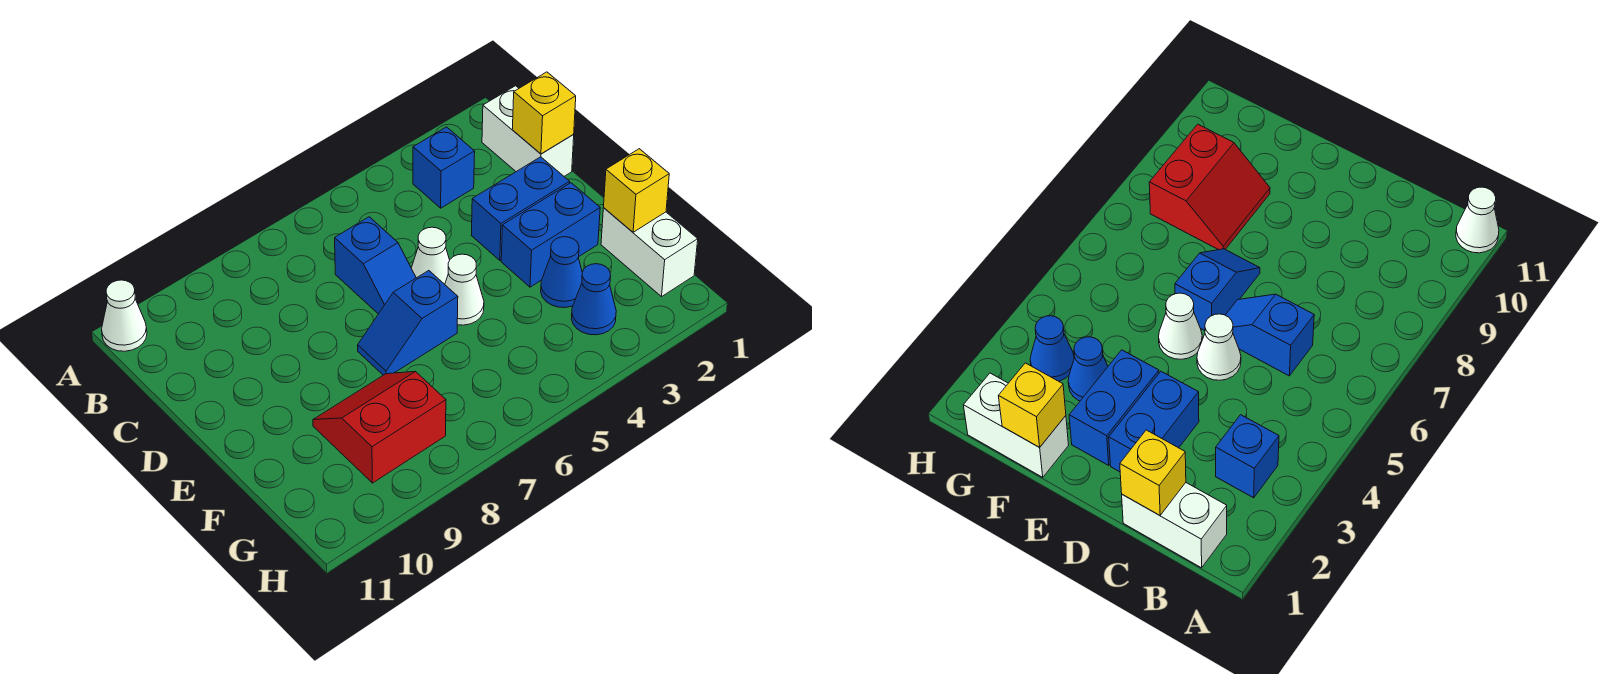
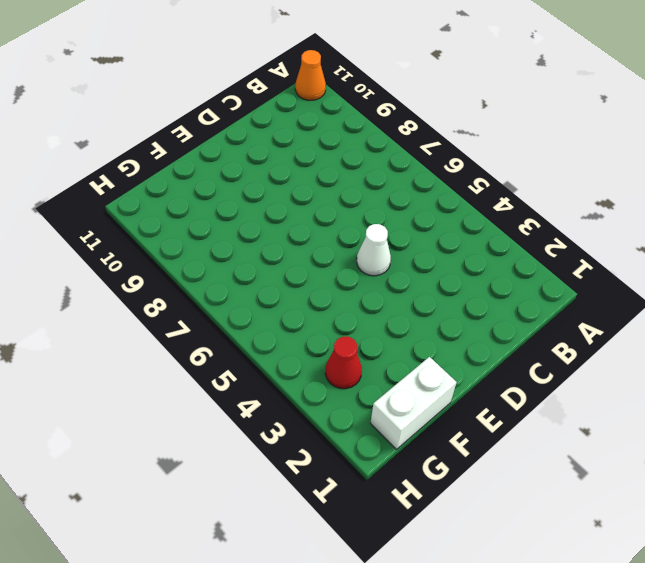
orange cone A11 level 1 -> white cone A11 level 1
red cone G3 level 1 -> blue cone G3 level 1
none -> white brick B1:C1 level 1
none -> blue brick B3 level 1
none -> blue slope C6:D6 level 1 top C

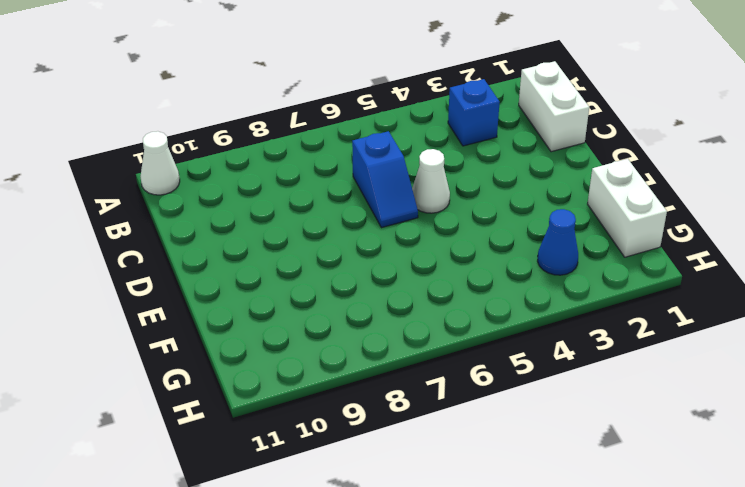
none -> blue brick D2:D3 level 1
none -> blue brick E2:E3 level 1
none -> white cone E5 level 1

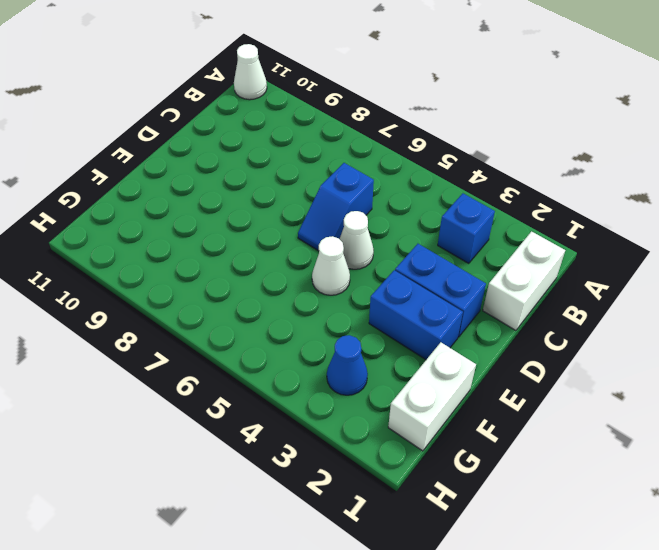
none -> blue slope E6:E7 level 1 top 6
none -> blue cone F3 level 1
none -> red slope F8:G9 level 1 top G

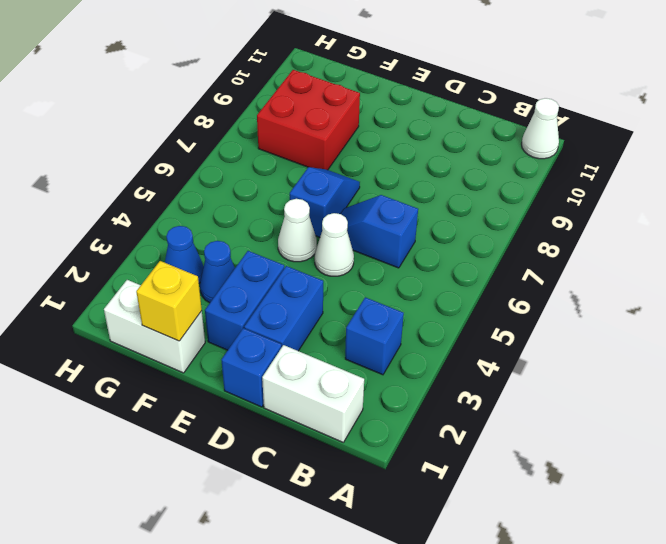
blue brick D1 level 1 -> none
red brick F8:G9 level 1 -> red slope F8:G9 level 1 top G
none -> yellow brick C1 level 2

